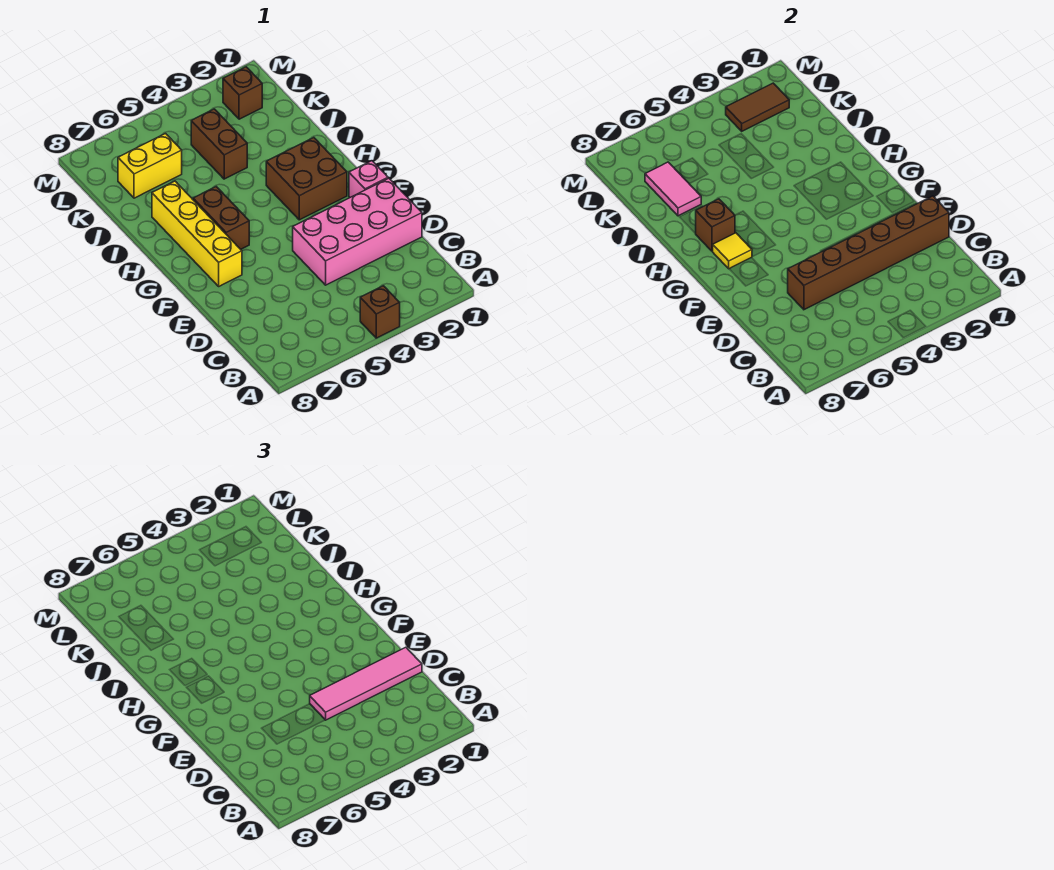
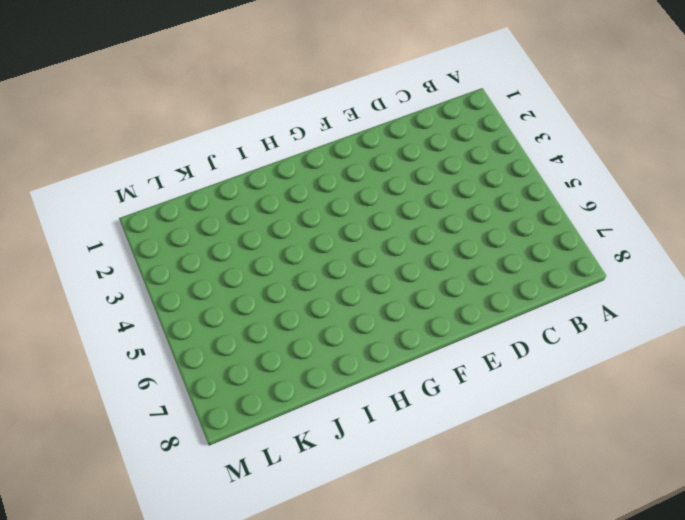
none -> brown brick A4 level 1
none -> pink brick D1:E4 level 1
none -> pink brick F1 level 1

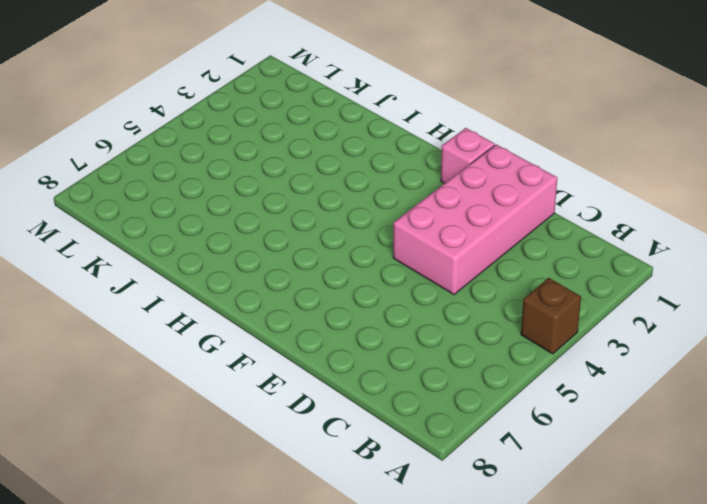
none -> yellow brick F7:I7 level 1
none -> brown brick G2:H3 level 1
none -> brown brick G6:H6 level 1

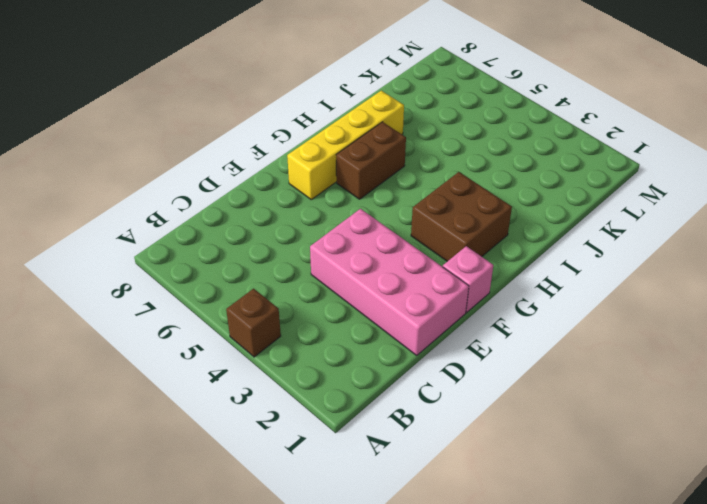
none -> brown brick J4:K4 level 1
none -> yellow brick K6:K7 level 1
none -> brown brick L2 level 1

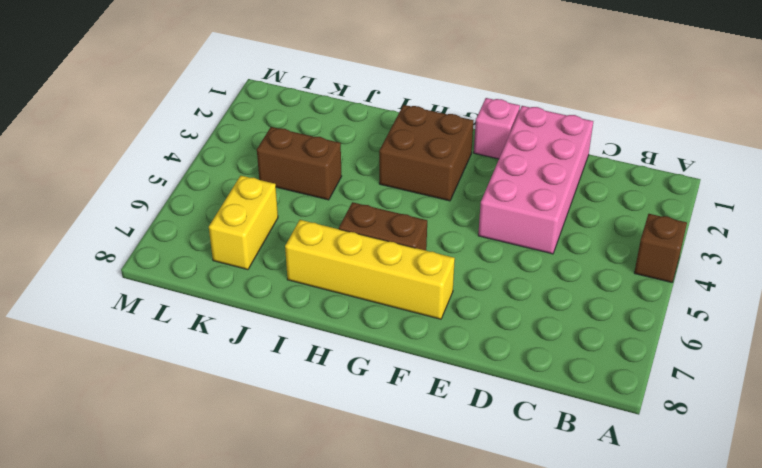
none -> brown brick L2 level 1
none -> brown brick D1:D6 level 2
none -> yellow tile G7 level 2

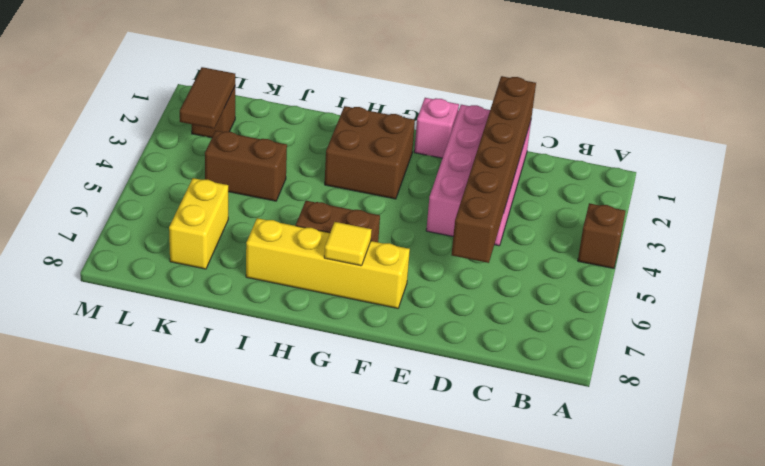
none -> brown brick H7 level 2
none -> pink tile J7:K7 level 2
none -> pink tile D1:D4 level 3

